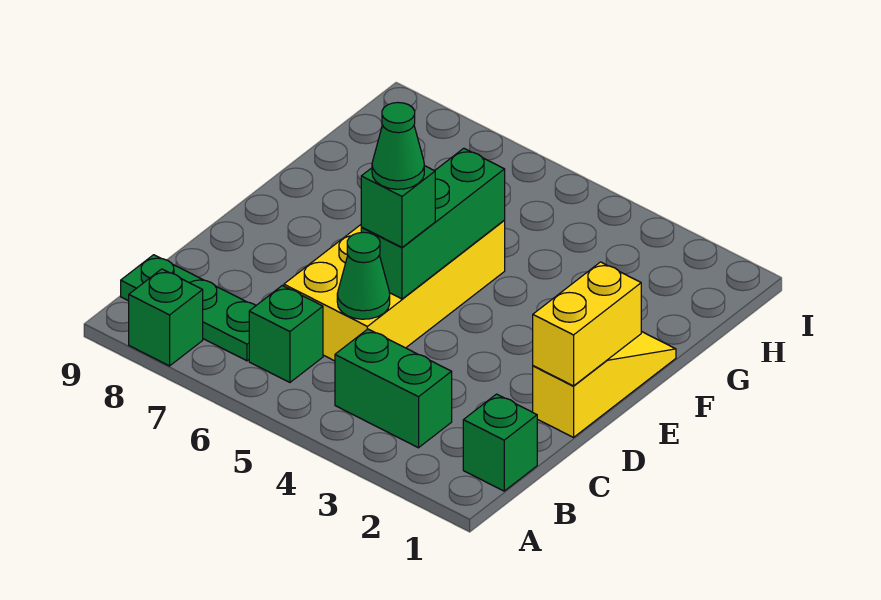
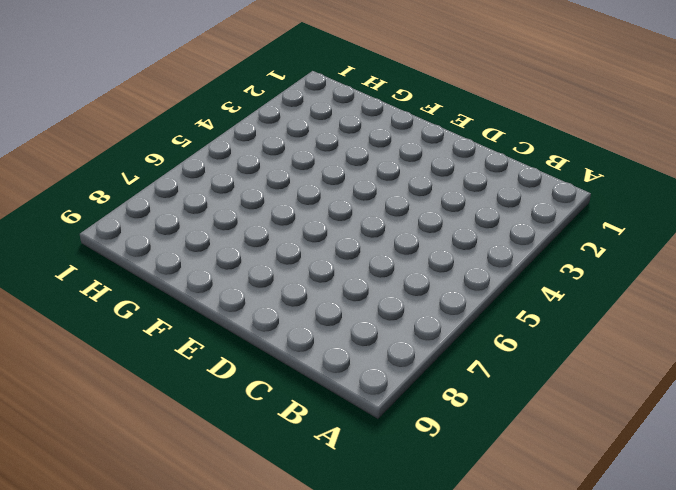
none -> green brick A8 level 1
none -> green brick B1 level 1
none -> green brick B3:B4 level 1

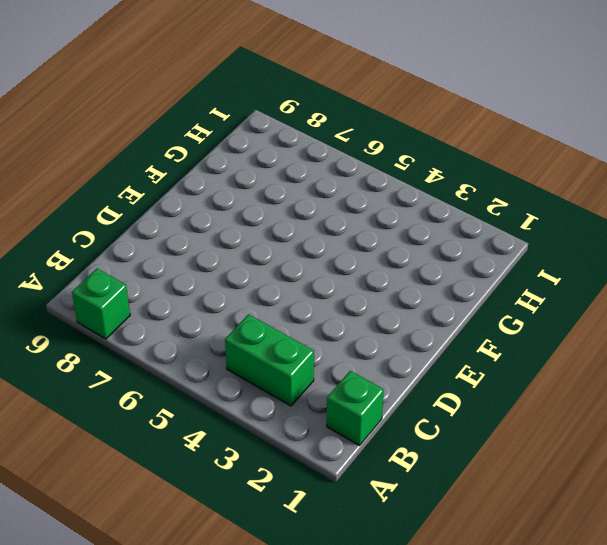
none -> green brick B6 level 1
none -> green plate B7:B9 level 1
none -> yellow brick C5:F6 level 1

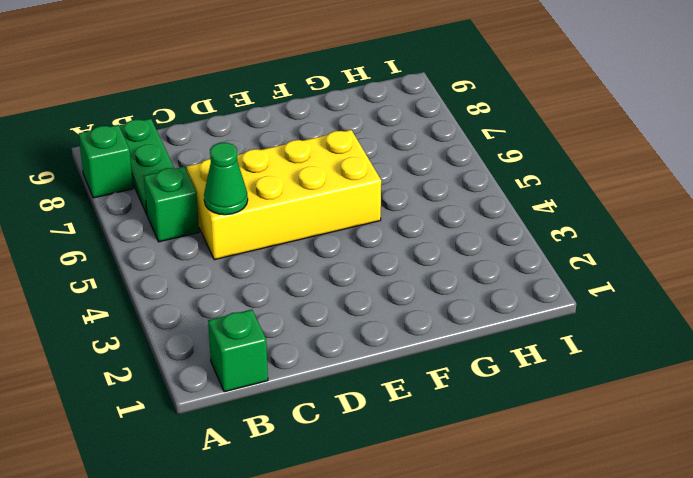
none -> green brick B3:B4 level 1
none -> yellow slope D1:F1 level 1 top D
none -> yellow brick D1:E1 level 2

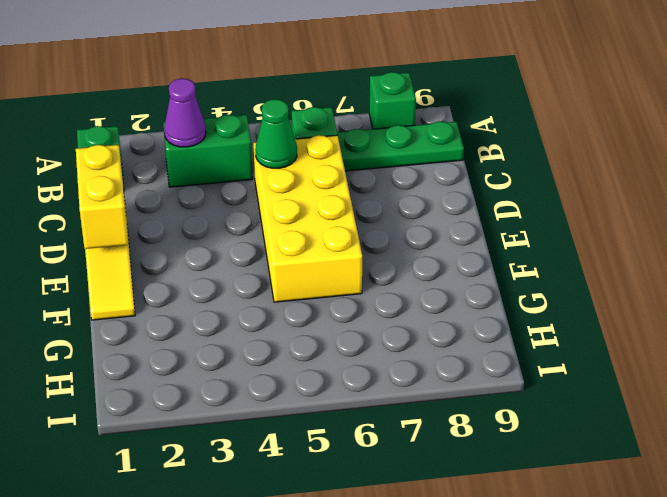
purple cone B3 level 2 -> none
none -> green brick D5:F5 level 2
none -> green brick D5 level 3
none -> green cone D5 level 4

